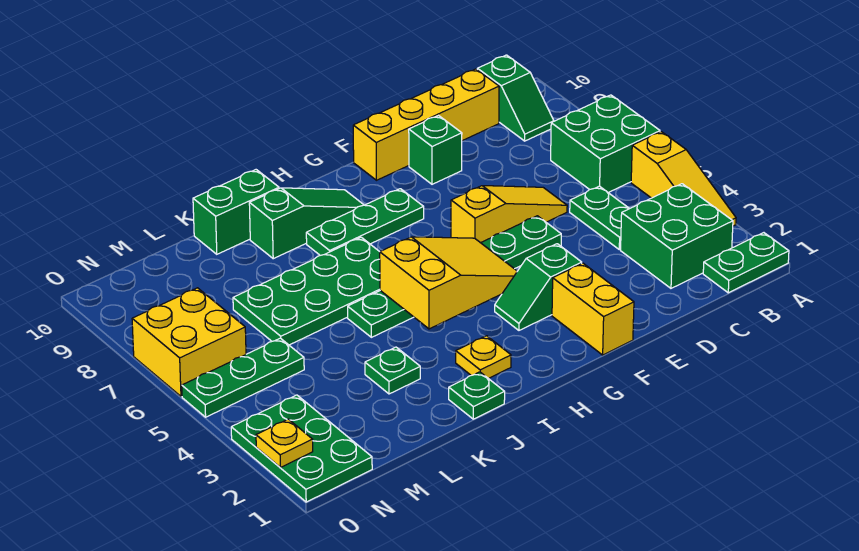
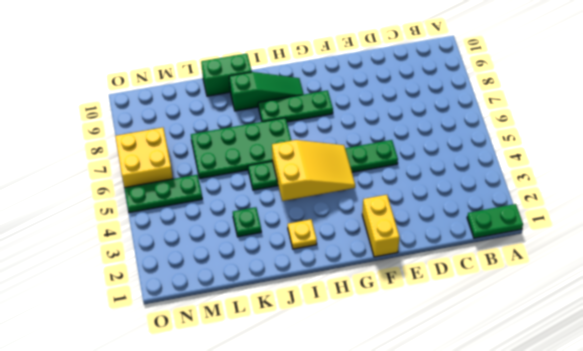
none -> yellow slope A3:A5 level 1 top 5
none -> green brick A6:B7 level 1
none -> green brick B2:C3 level 1

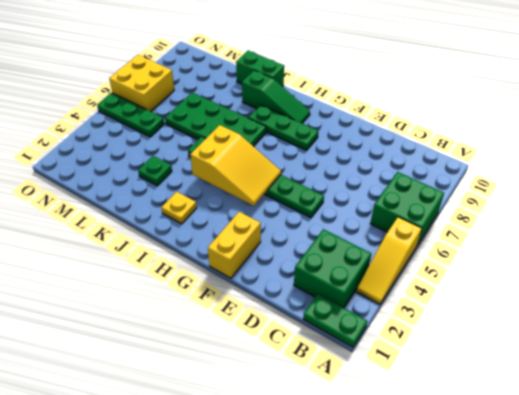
none -> green slope B9:B10 level 1 top 10
none -> green plate C4:C5 level 1
none -> yellow brick C10:F10 level 1

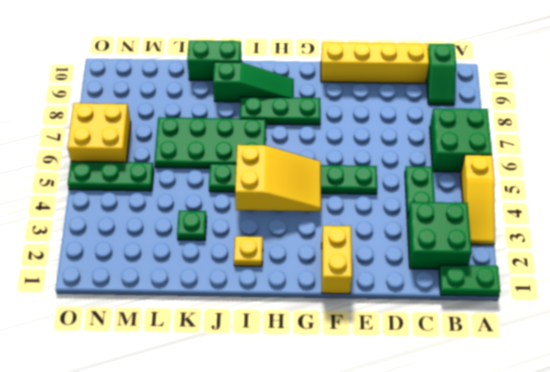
none -> yellow slope D6:F6 level 1 top F
none -> green brick E9 level 1
none -> green slope F3:G3 level 1 top F

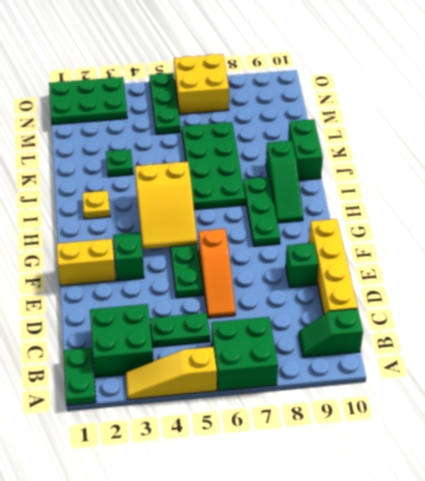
orange slope D6:F6 level 1 top F -> yellow slope D6:F6 level 1 top F
none -> green plate J1 level 1
none -> yellow plate O2 level 2

